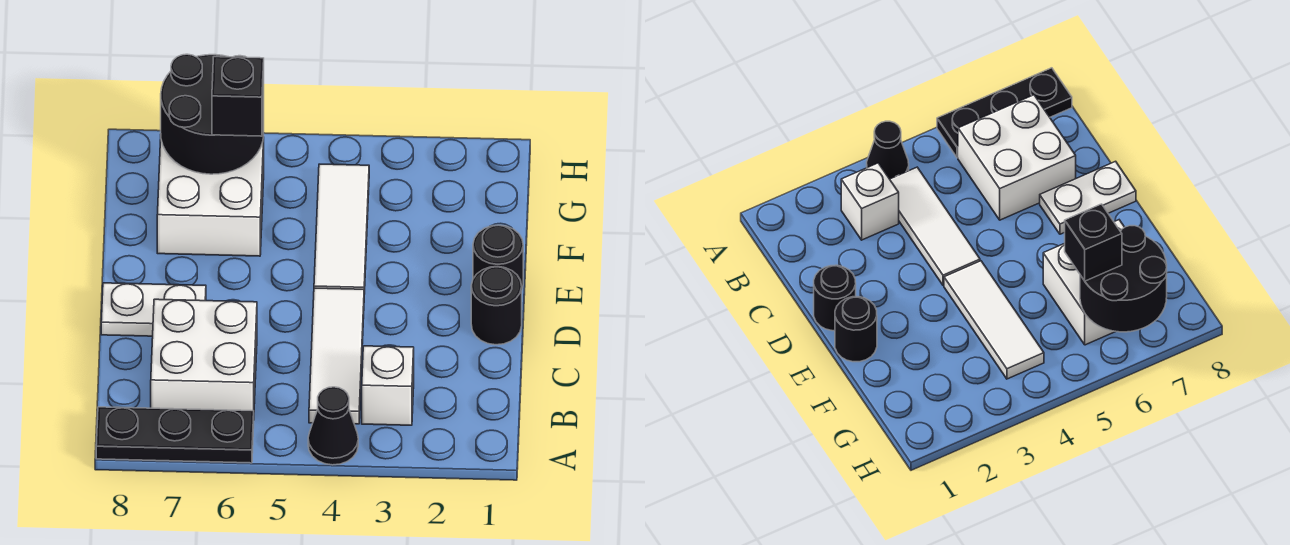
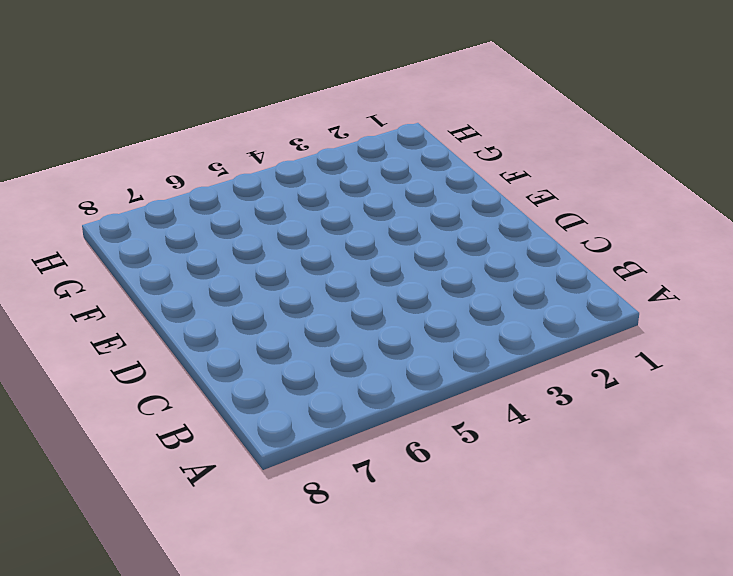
none -> black cone A4 level 1
none -> black plate A6:A8 level 1
none -> white brick B3 level 1

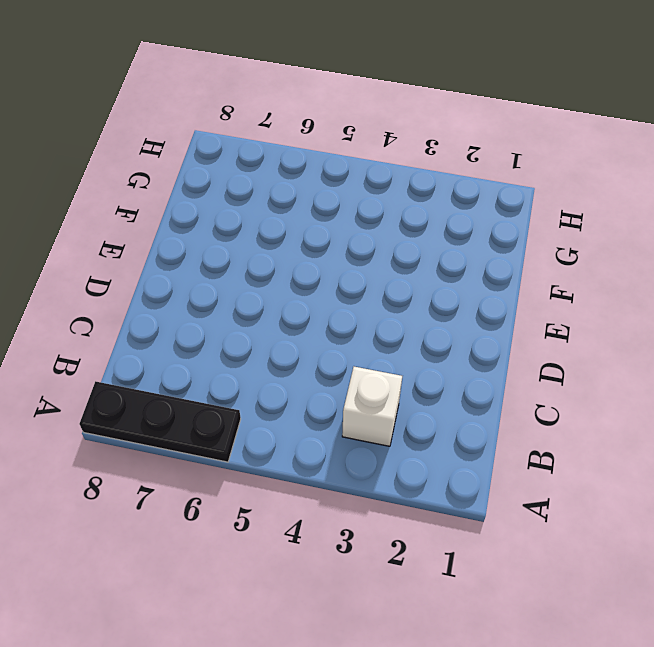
none -> black cone A4 level 1
none -> white tile B4:D4 level 1
none -> white brick B6:C7 level 1

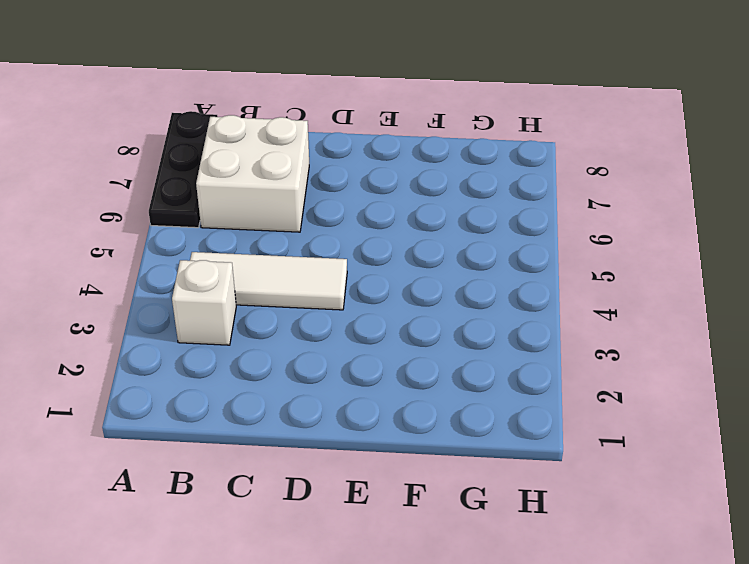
none -> black cone A4 level 1
none -> black round brick D1 level 1
none -> white plate D7:D8 level 1

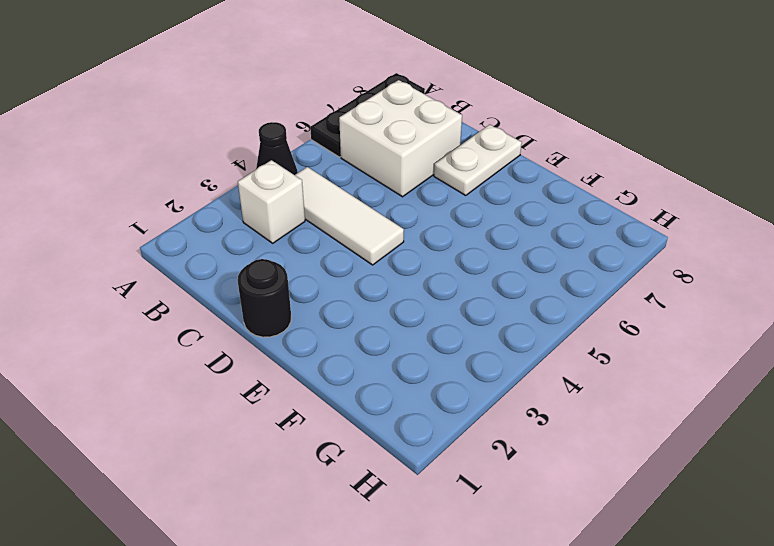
none -> black round brick E1 level 1
none -> white tile E4:G4 level 1
none -> white brick F6:G7 level 1

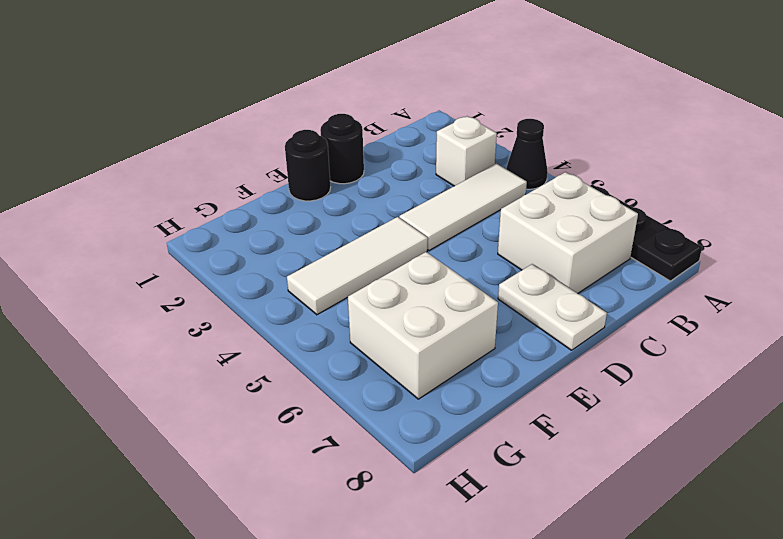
none -> black round brick G6:H7 level 2
none -> black brick G6 level 3

